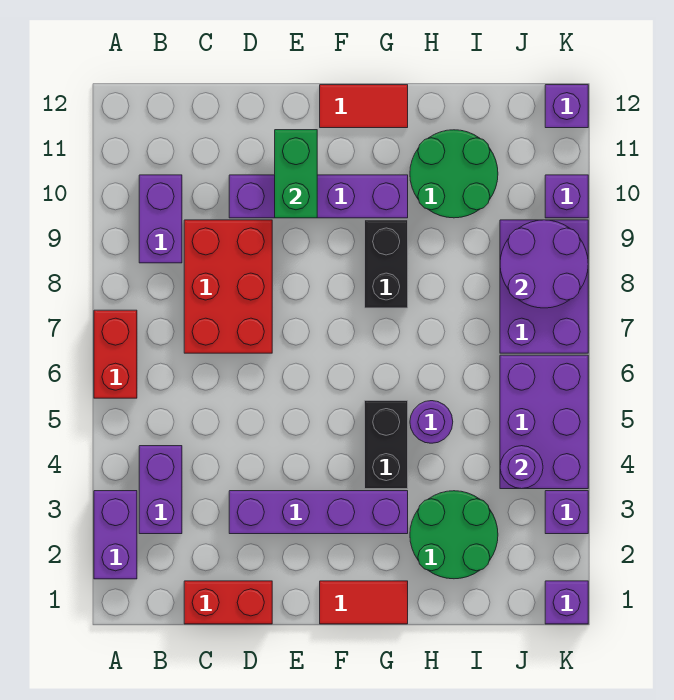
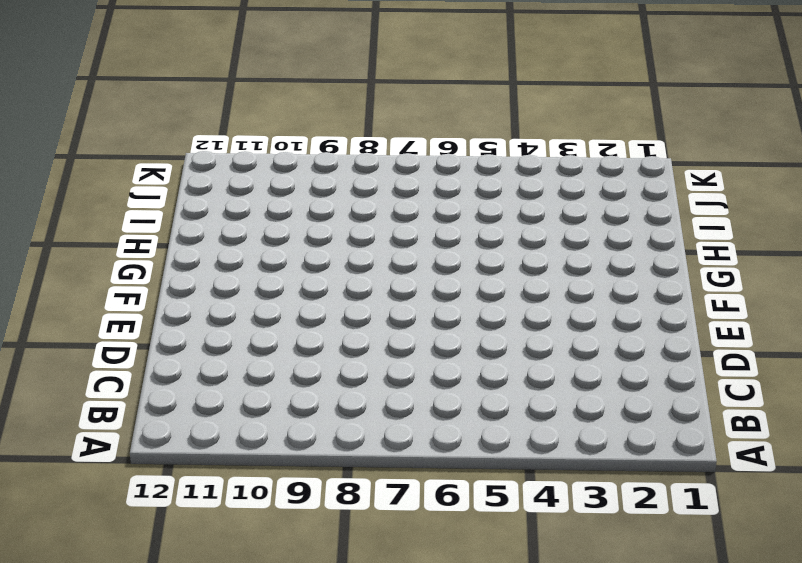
none -> purple brick A2:A3 level 1
none -> red brick A6:A7 level 1
none -> purple brick B3:B4 level 1

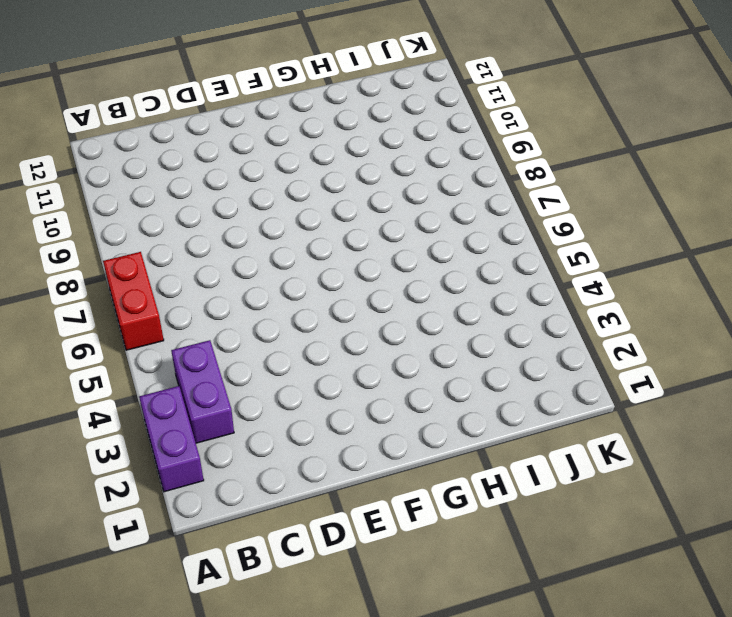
none -> purple brick B9:B10 level 1
none -> red brick C1:D1 level 1
none -> red brick C7:D9 level 1

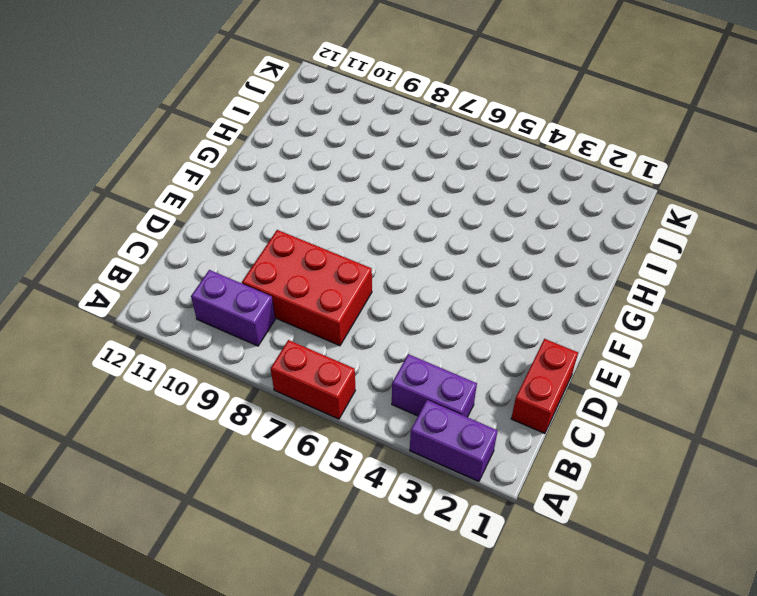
none -> purple brick D3:G3 level 1
none -> purple brick D10:G10 level 1
none -> red tile F1:G1 level 1

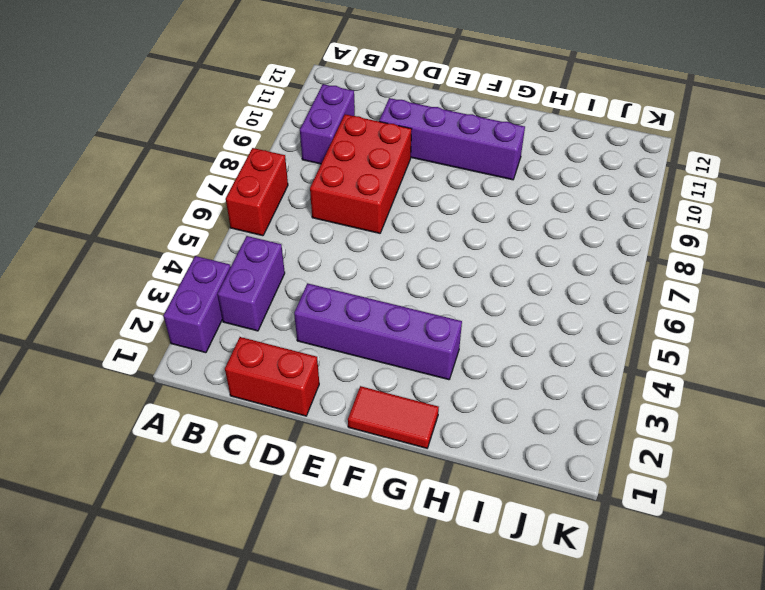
none -> red tile F12:G12 level 1
none -> black brick G4:G5 level 1
none -> black brick G8:G9 level 1

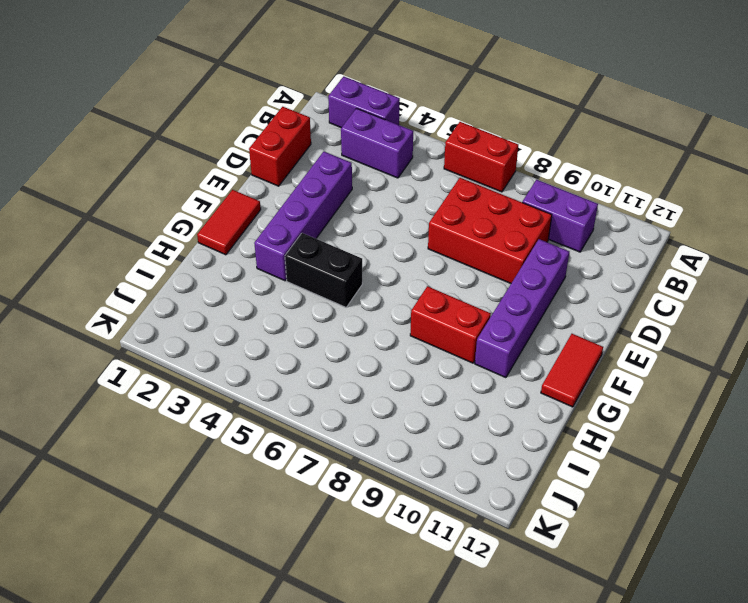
red brick G8:G9 level 1 -> black brick G8:G9 level 1
none -> green round brick H2:I3 level 1
none -> purple round brick H5 level 1
none -> green round brick H10:I11 level 1

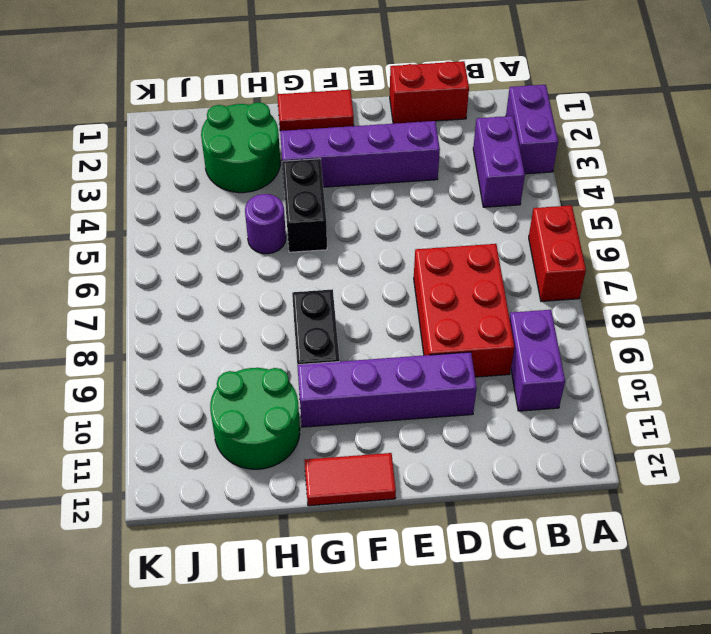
none -> purple brick J4:K6 level 1
none -> purple brick J7:K9 level 1
none -> purple brick K1 level 1

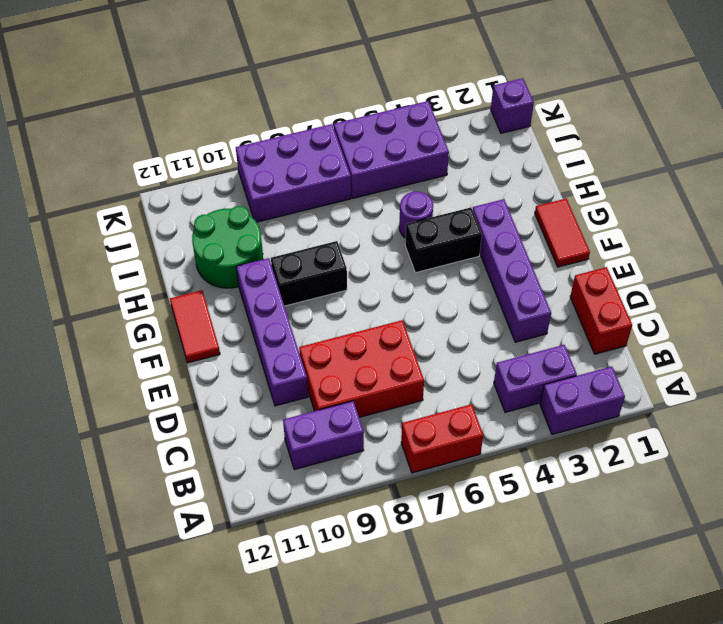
none -> green round brick H2:I3 level 1
none -> purple brick K3 level 1
none -> purple brick K10 level 1

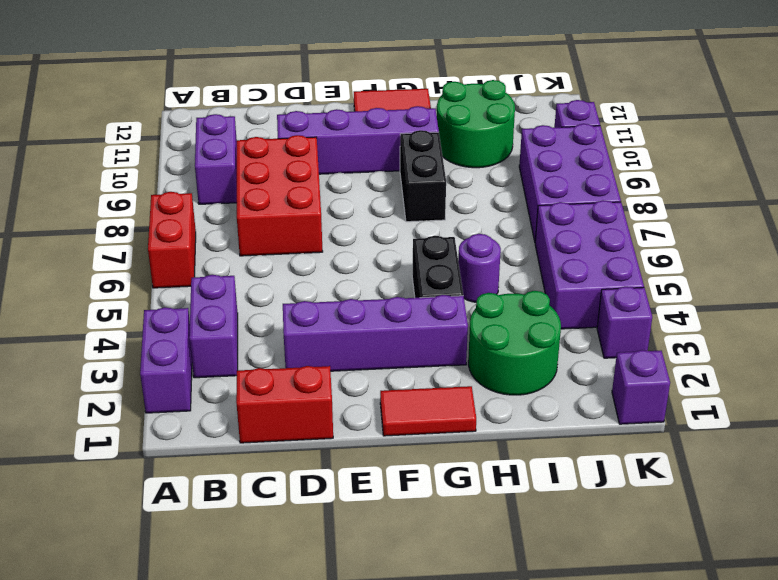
none -> purple brick K12 level 1
none -> green brick E10:E11 level 2
none -> purple round brick J4 level 2

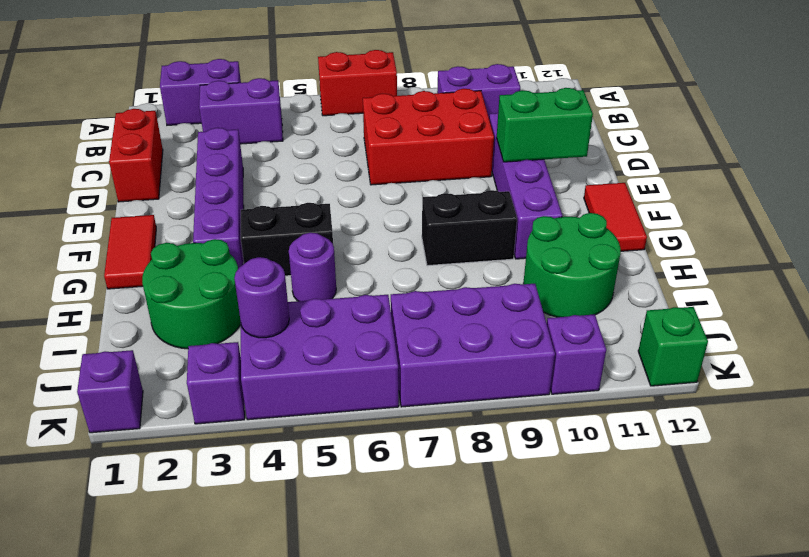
green brick K12 level 1 -> purple brick K12 level 1
none -> purple round brick J8:K9 level 2

